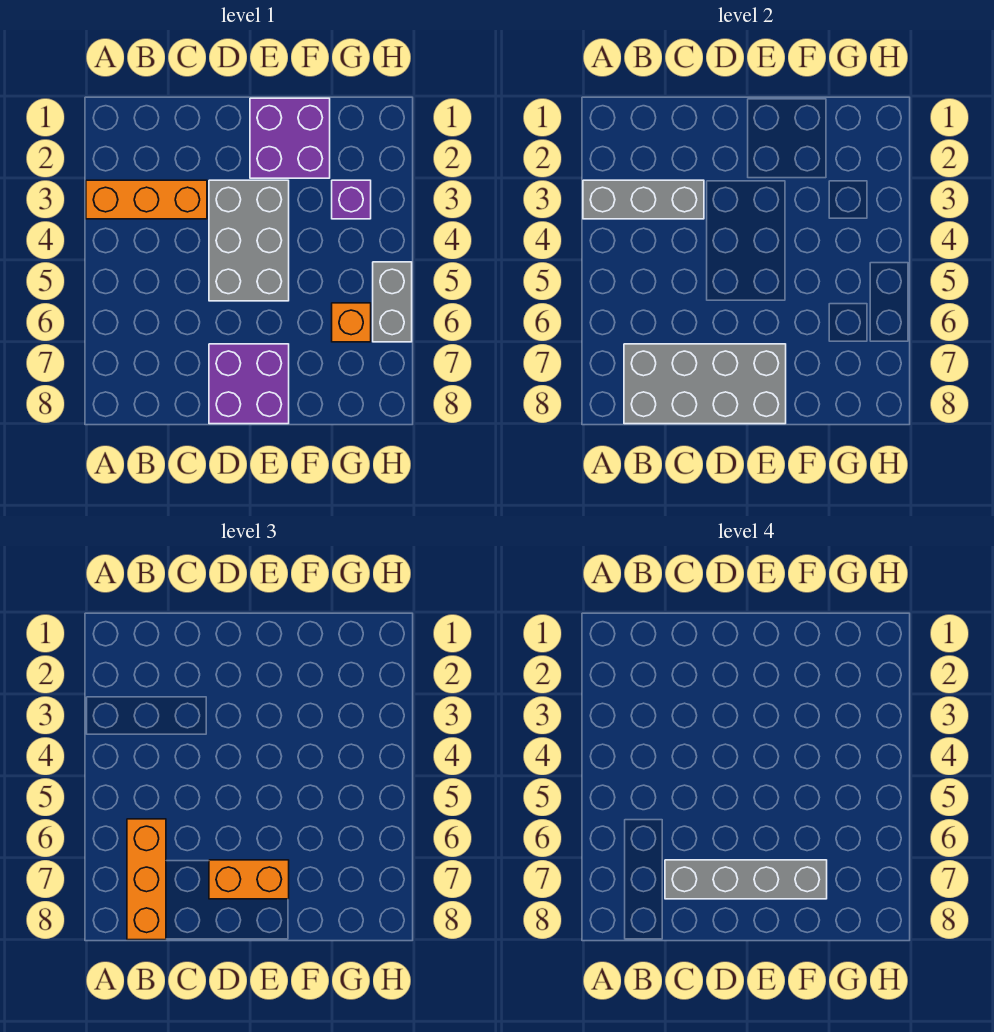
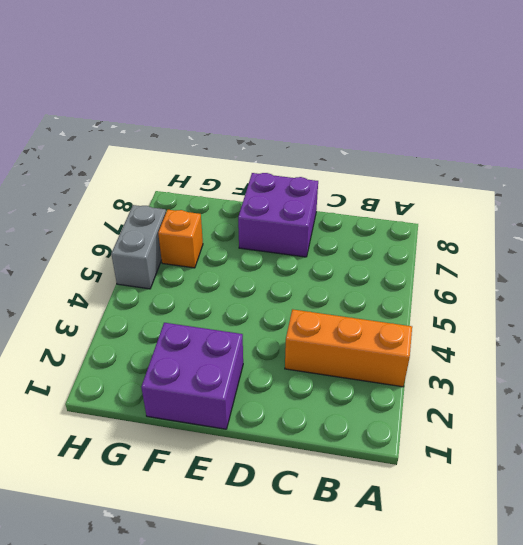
none -> grey brick D3:E5 level 1
none -> purple brick G3 level 1
none -> grey brick A3:C3 level 2

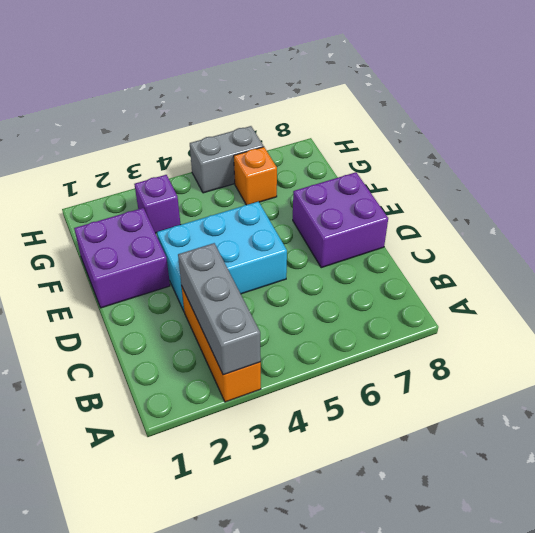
cyan brick D3:E5 level 1 -> grey brick D3:E5 level 1
none -> grey brick B7:E8 level 2
none -> orange brick B6:B8 level 3
none -> orange brick D7:E7 level 3

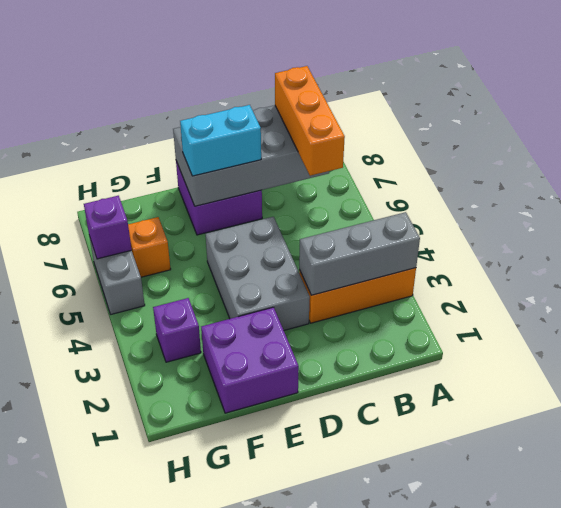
cyan brick D7:E7 level 3 -> orange brick D7:E7 level 3
purple brick H6 level 2 -> none
none -> grey brick C7:F7 level 4

